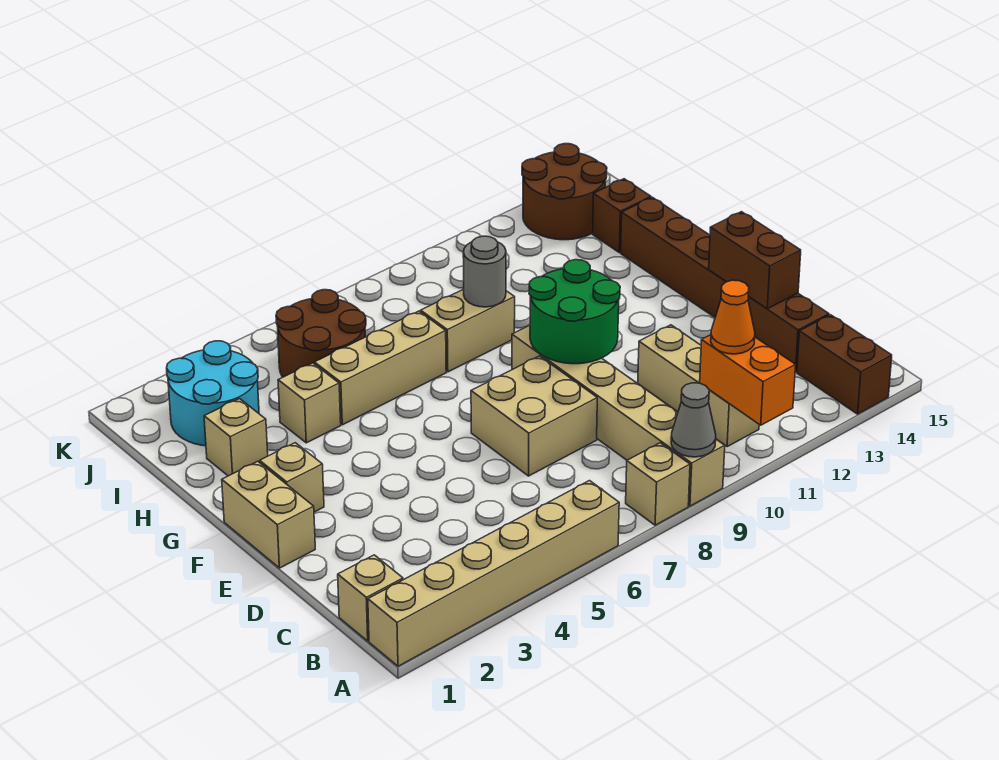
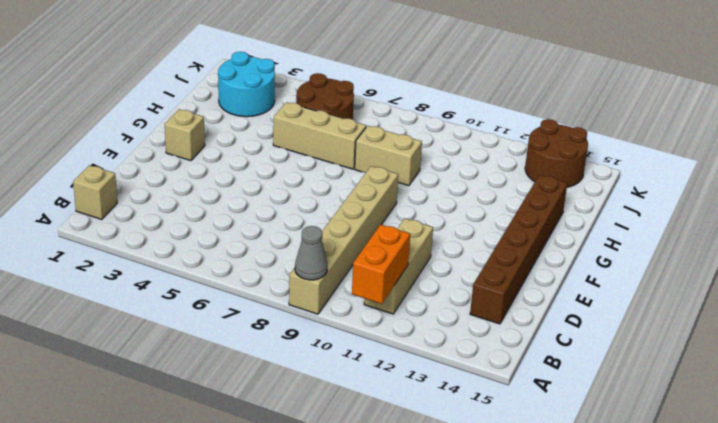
none -> tan brick A1:A6 level 1
none -> tan brick A8 level 1
none -> brown brick A14:B14 level 1

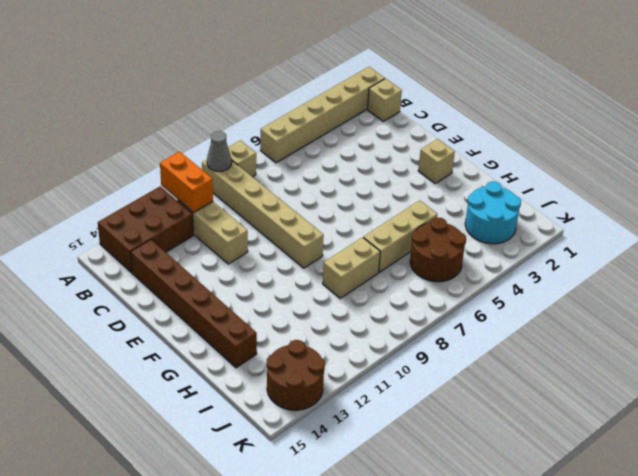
brown brick A12:B14 level 1 -> brown brick A14:B14 level 1
none -> tan brick D7:E8 level 1
none -> tan brick E1:F1 level 1
none -> tan brick H2 level 1

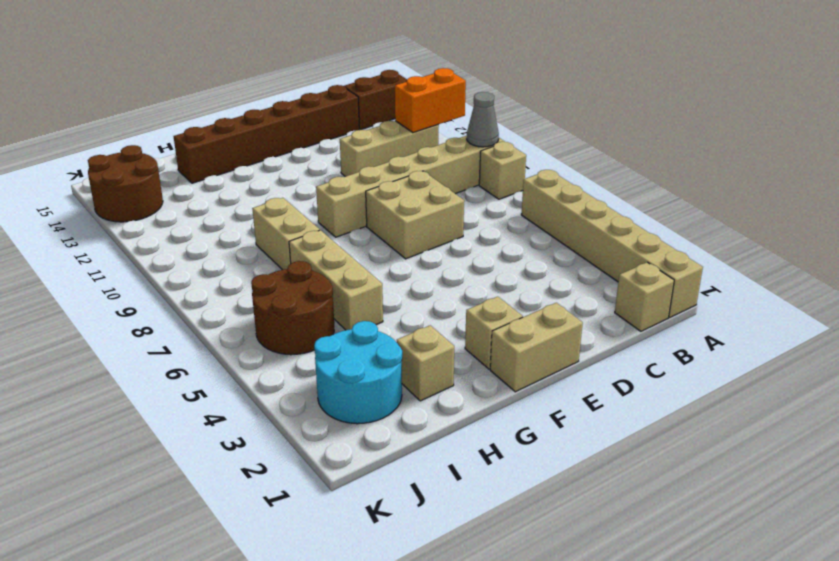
none -> tan brick H4 level 1
none -> brown brick I14 level 1
none -> brown brick D14:E14 level 2

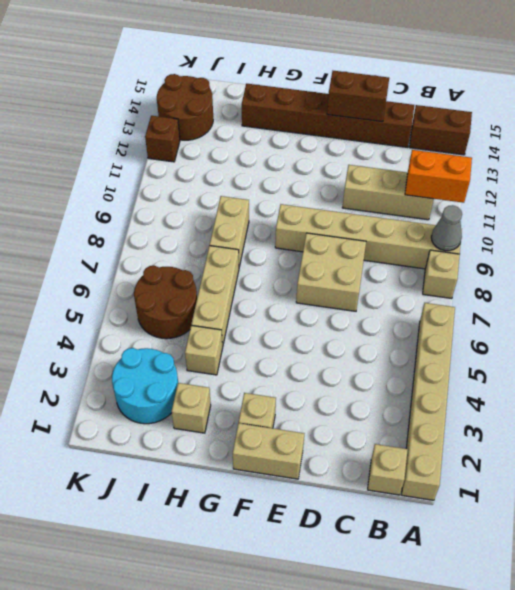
brown brick K12 level 1 -> brown brick I14 level 1
none -> green round brick E9:F10 level 2
none -> grey round brick H9 level 2
none -> orange cone B11 level 3

